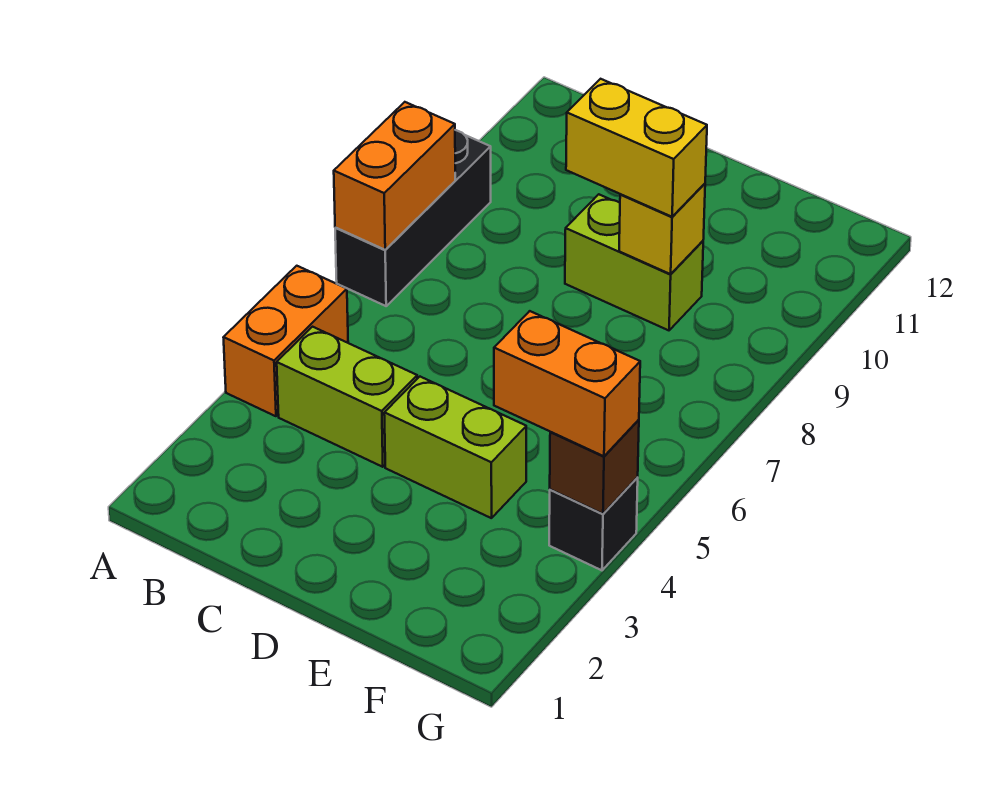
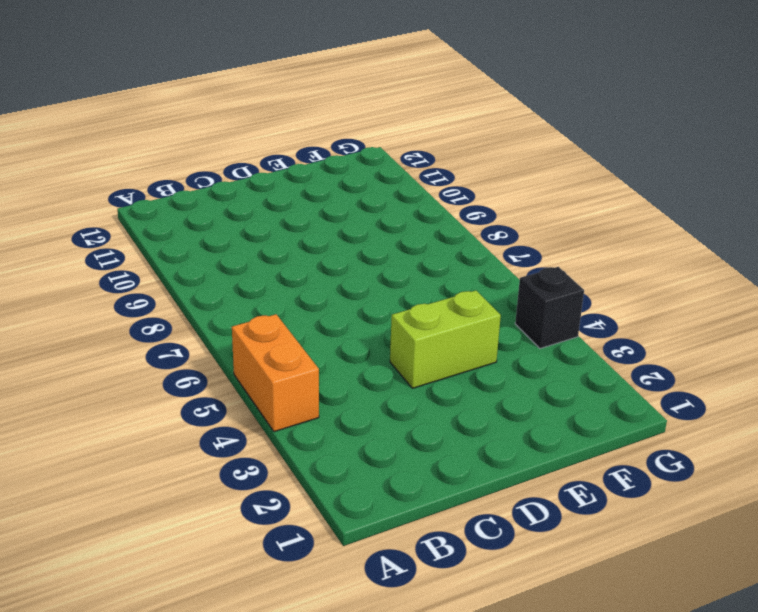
none -> black brick A7:A9 level 1
none -> lime brick B4:C4 level 1

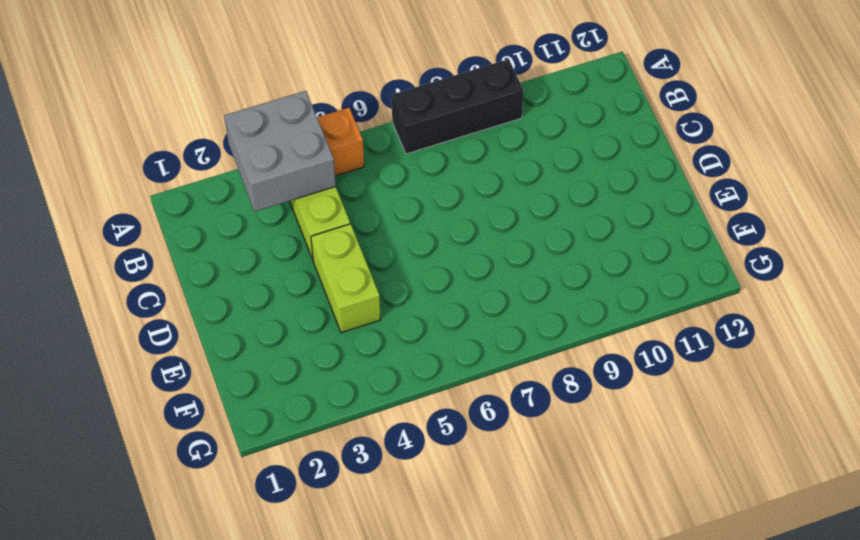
grey brick A3:B4 level 2 -> none
none -> lime brick D9:E9 level 1
none -> black brick G4 level 1

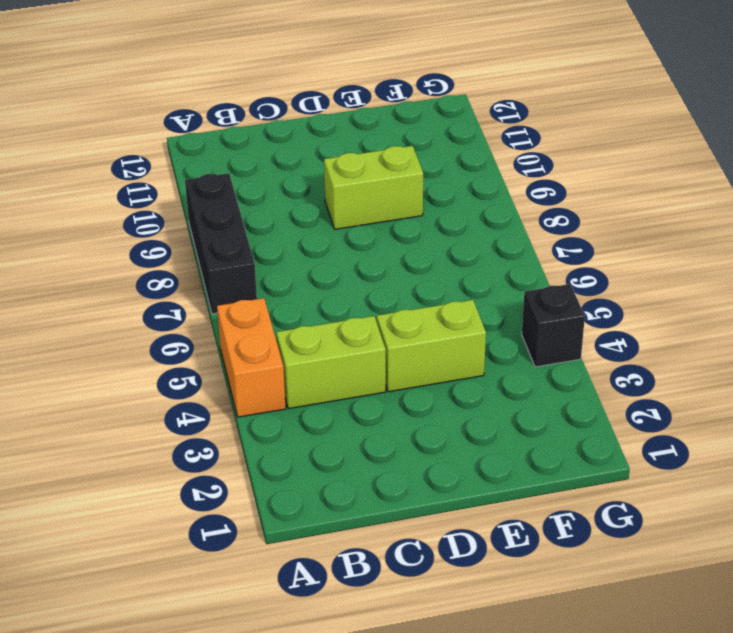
none -> orange brick A7:A8 level 2
none -> yellow brick E9 level 2

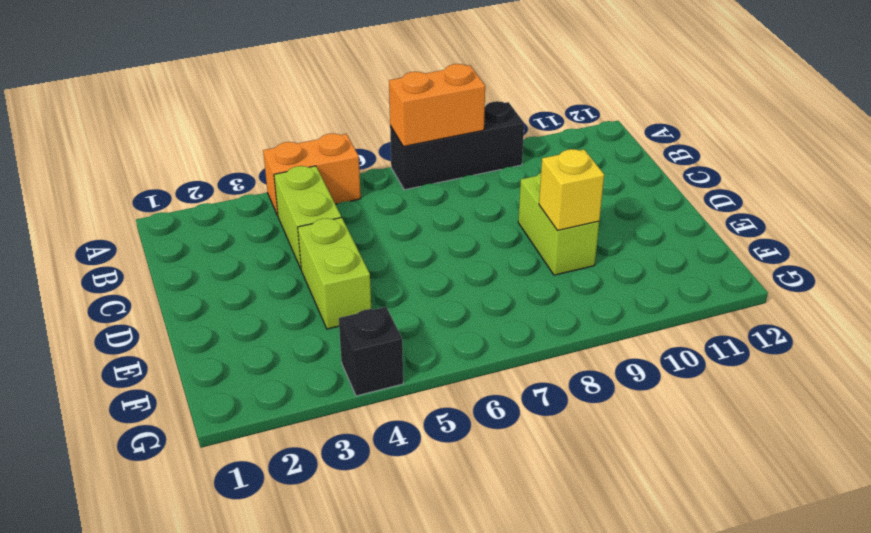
none -> brown brick G4 level 2
none -> yellow brick D9:E9 level 3

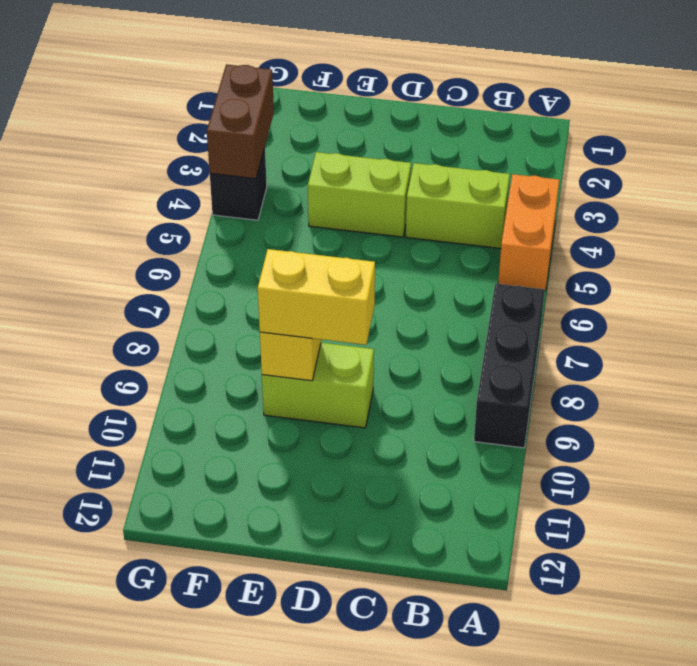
brown brick G3:G4 level 2 -> brown brick G4 level 2
none -> orange brick A7:A8 level 2
none -> orange brick F4:G4 level 3

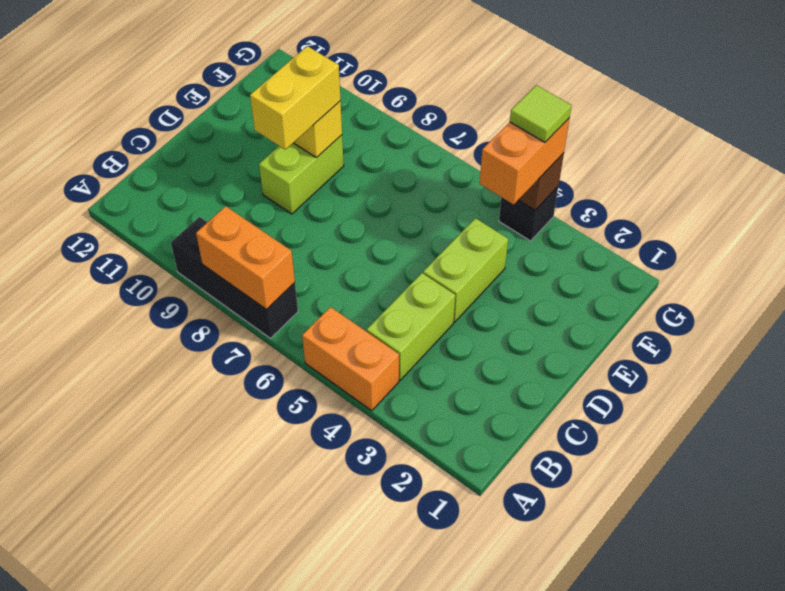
lime tile G4 level 4 -> none

